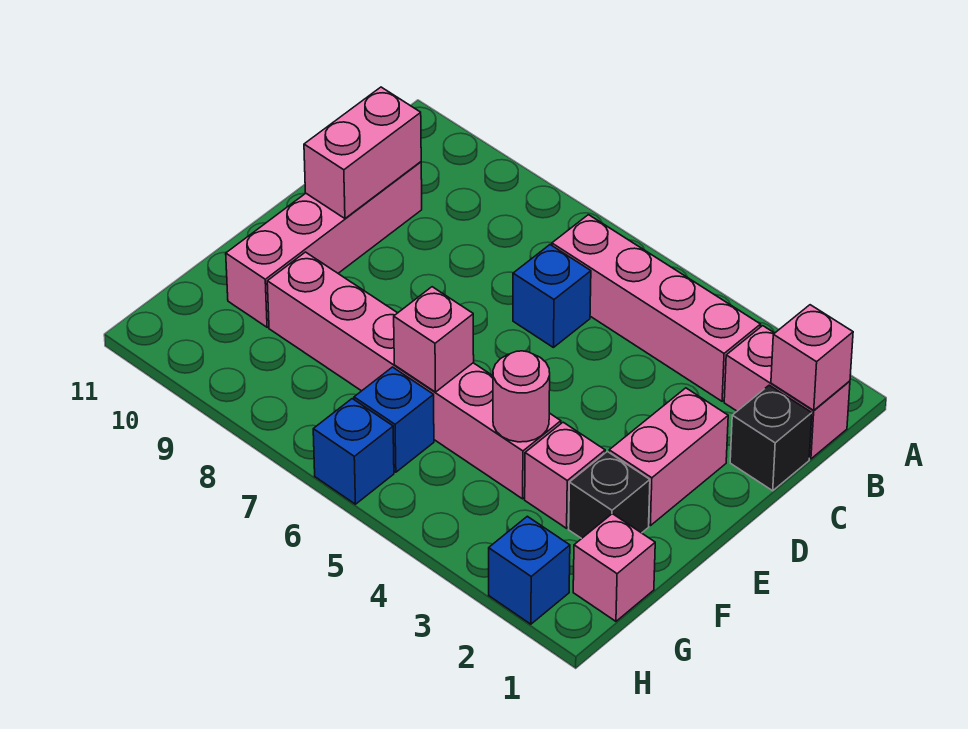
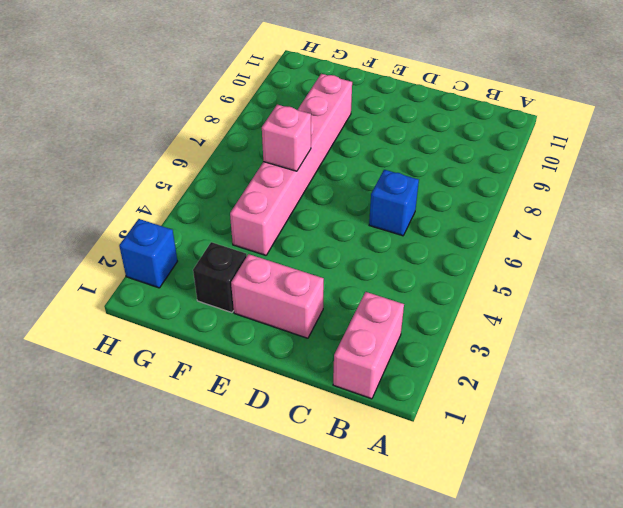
none -> pink brick B3:B6 level 1
none -> black brick C1 level 1
none -> pink brick C10:F10 level 1

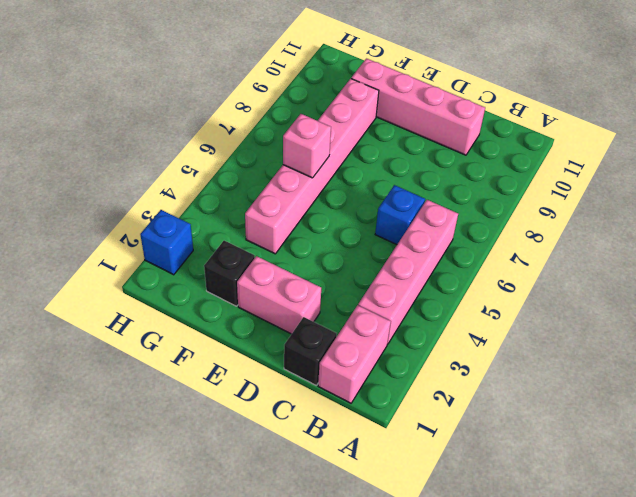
none -> pink brick F3 level 1
none -> pink brick G1 level 1
none -> blue brick G6 level 1

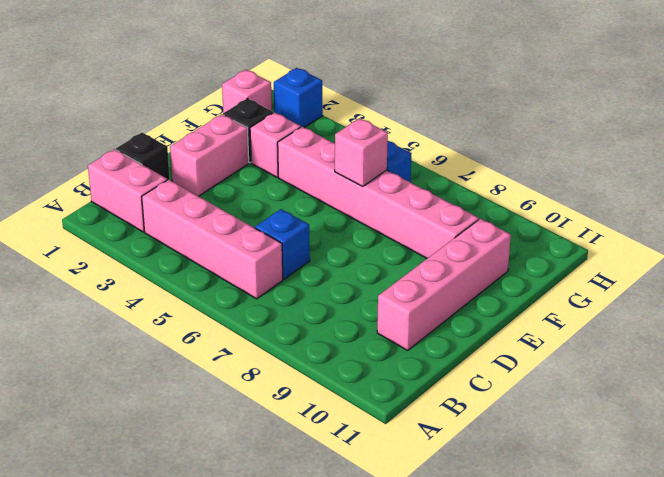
none -> blue brick H6 level 1
none -> pink brick B1 level 2
none -> pink brick C10:D10 level 2

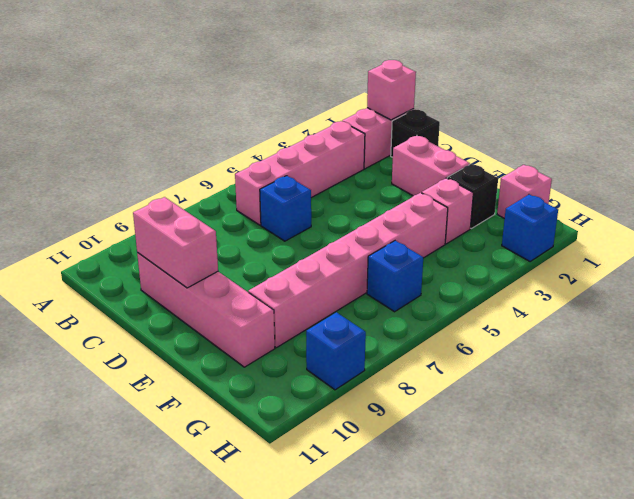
blue brick H9 level 1 -> blue brick H6 level 1
none -> pink round brick F4 level 2
none -> pink brick F6 level 2

